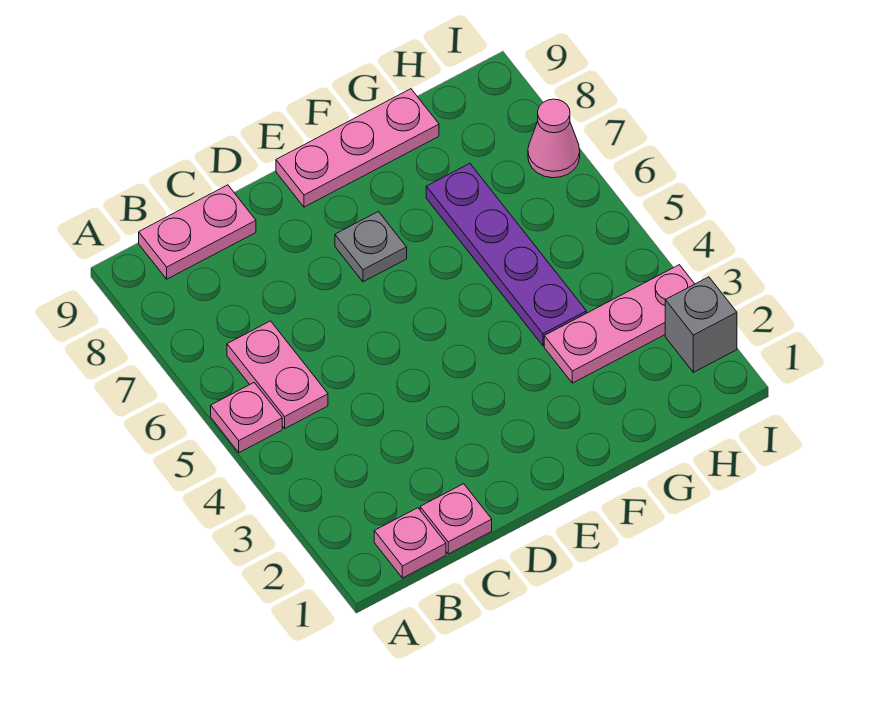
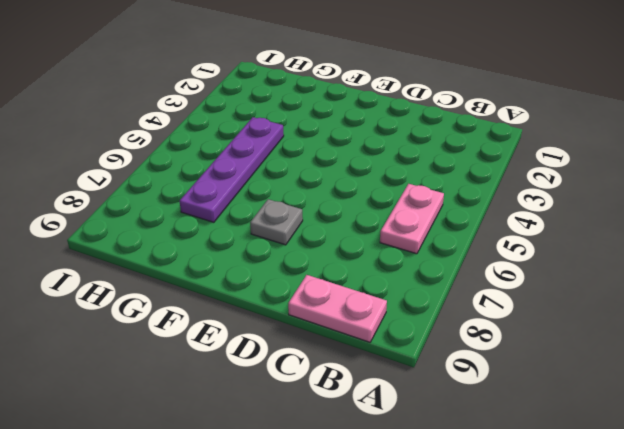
none -> pink plate A5 level 1
none -> pink plate B1 level 1

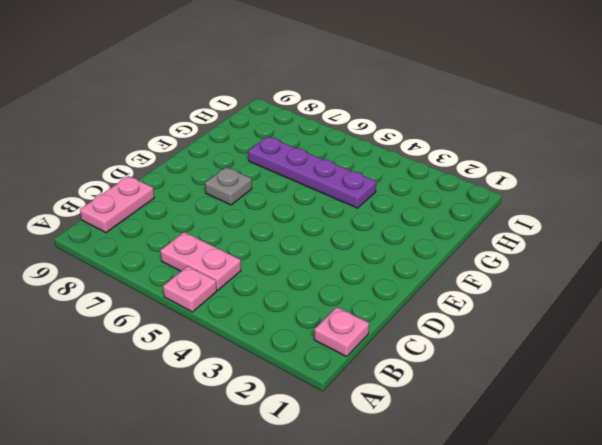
none -> pink plate C1 level 1
none -> pink plate E9:G9 level 1

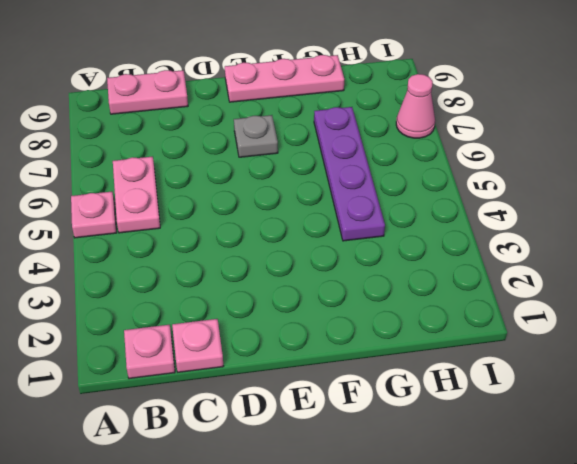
none -> pink plate G3:I3 level 1
none -> grey brick I2 level 1

